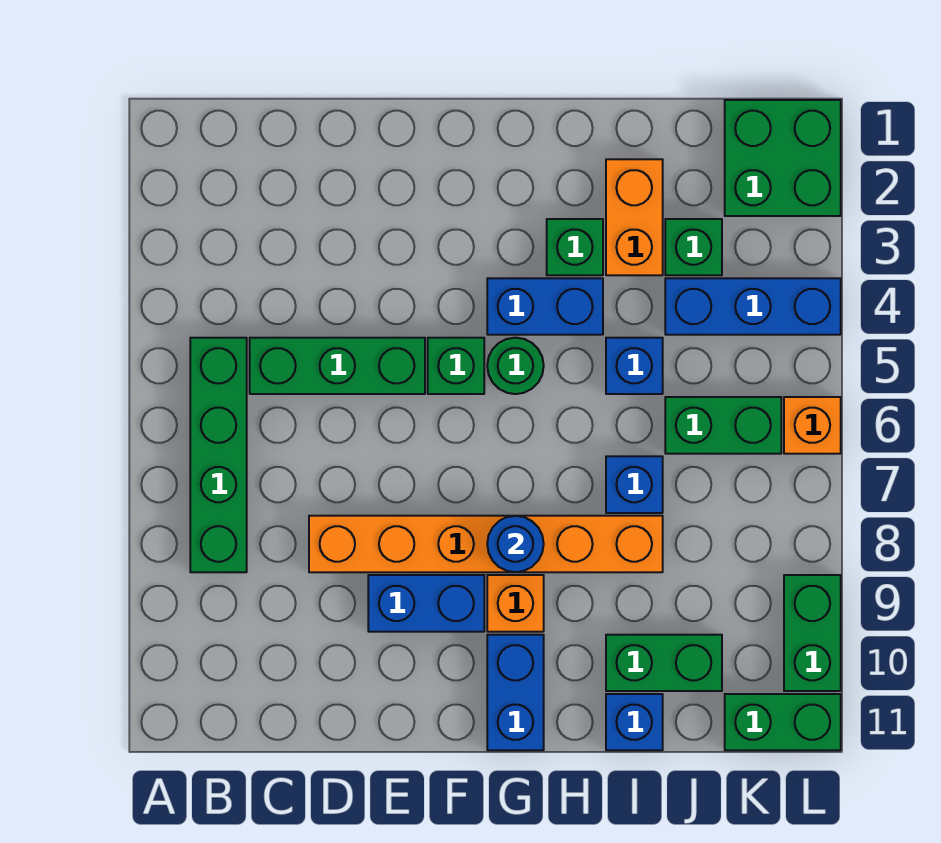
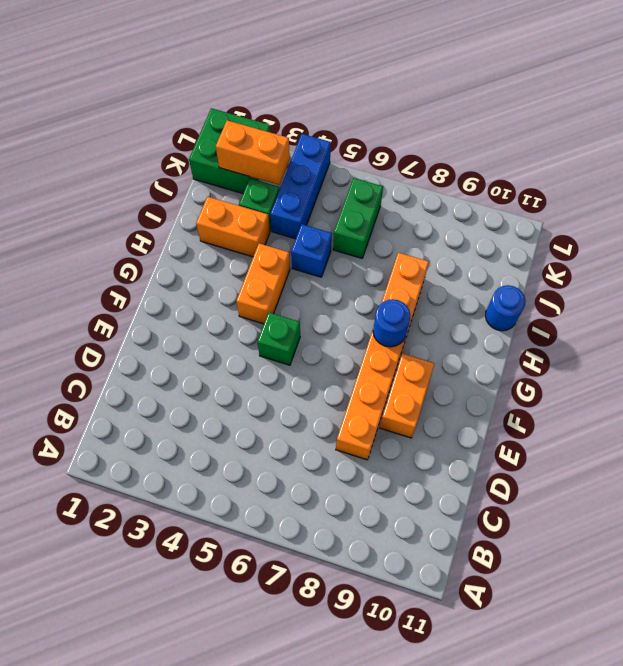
orange brick E9:F9 level 1 -> blue brick E9:F9 level 1
orange brick G4:H4 level 1 -> blue brick G4:H4 level 1
blue round brick I11 level 1 -> blue brick I11 level 1
orange brick K2:K3 level 2 -> none
none -> green brick B5:B8 level 1
none -> green brick C5:E5 level 1
none -> green round brick G5 level 1

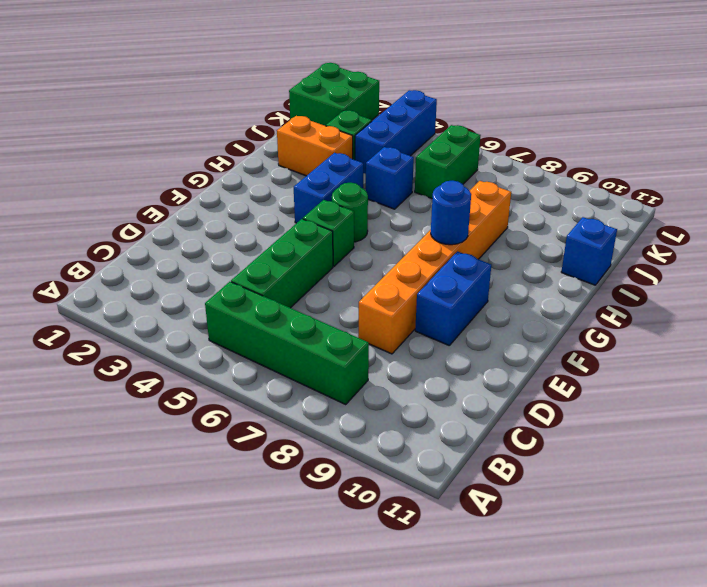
none -> orange brick G9 level 1
none -> blue brick G10:G11 level 1
none -> green brick H3 level 1

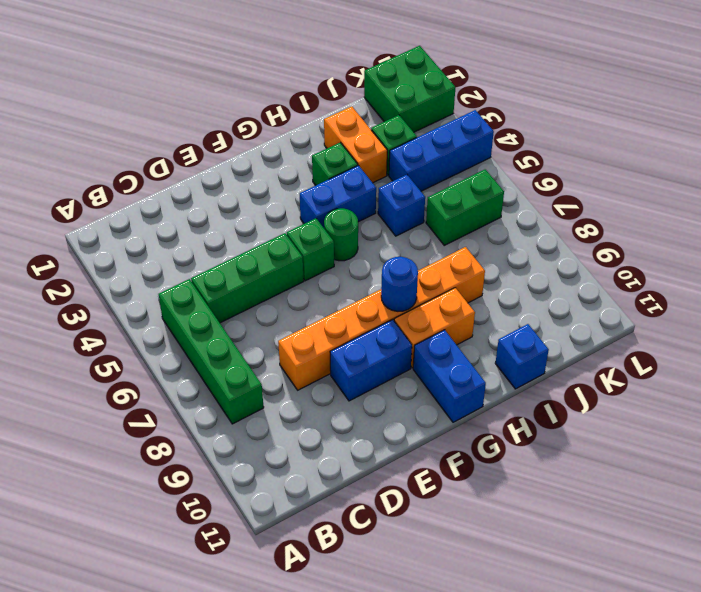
orange brick G9:H9 level 1 -> orange brick G9 level 1
none -> blue brick I7 level 1
none -> green brick I10:J10 level 1
none -> green brick K11:L11 level 1

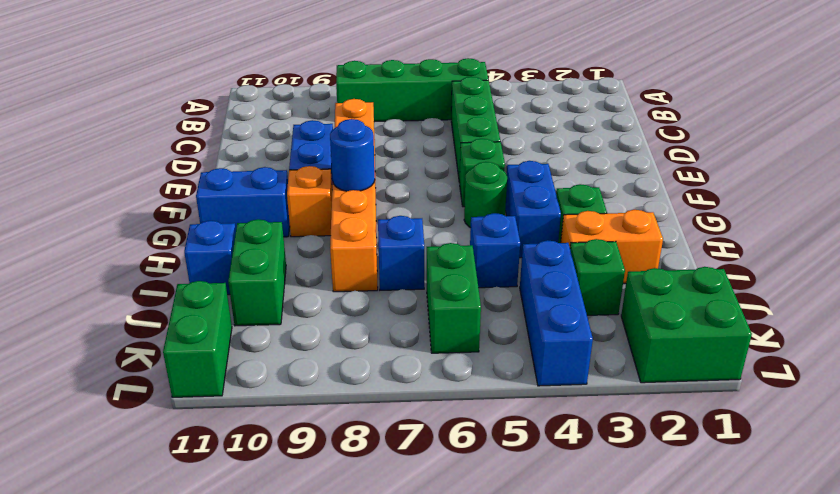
none -> orange brick L6 level 1
none -> green brick L9:L10 level 1

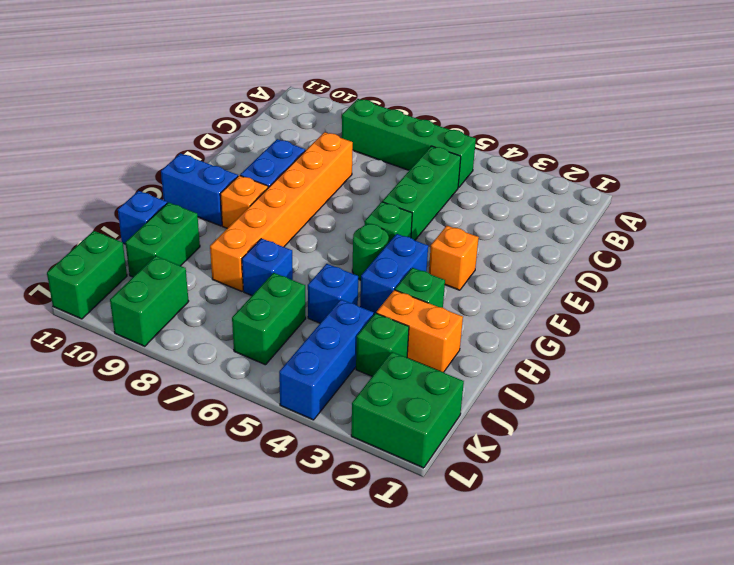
orange brick F3 level 1 -> orange brick L6 level 1
green brick K9:L9 level 1 -> green brick L9:L10 level 1
none -> blue round brick G8 level 2

